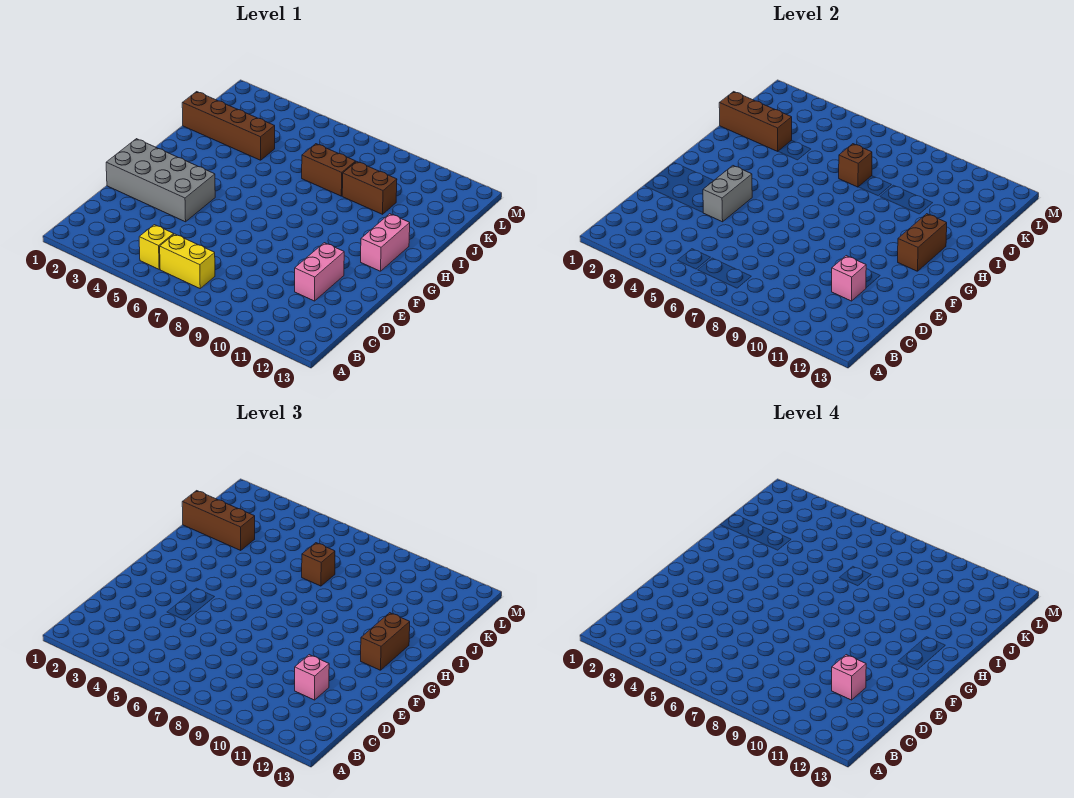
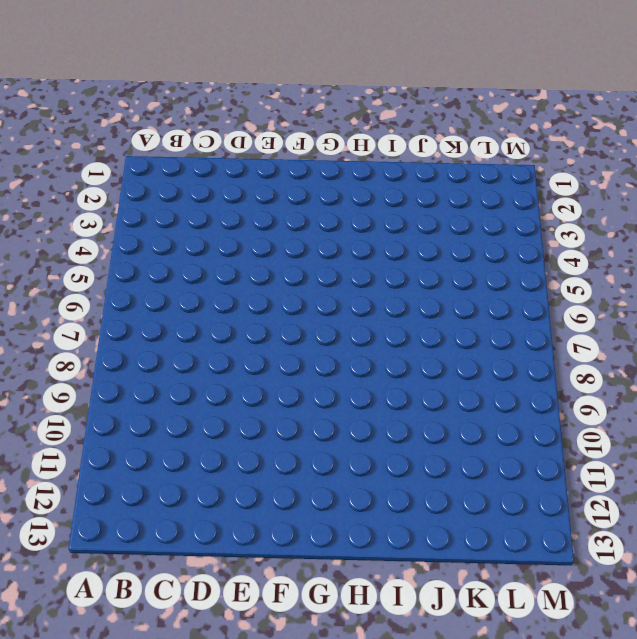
none -> yellow brick B5 level 1
none -> yellow brick B6:B7 level 1
none -> pink brick D11:E11 level 1

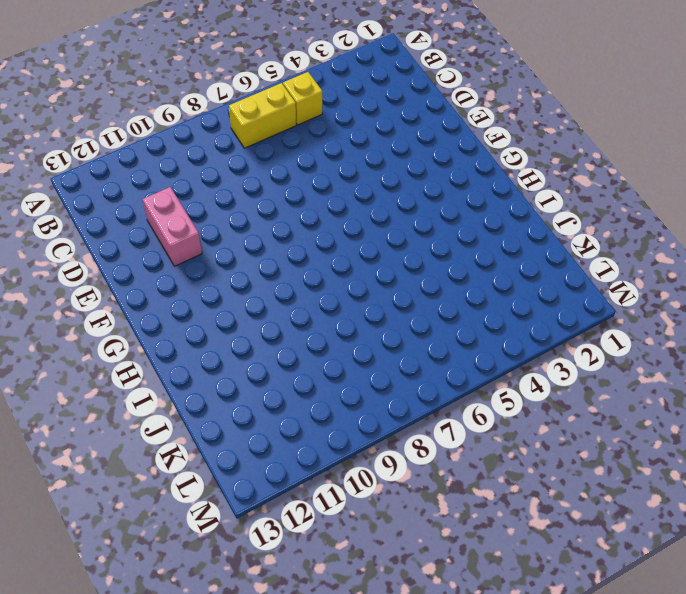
none -> grey brick E1:F4 level 1
none -> pink brick G12:H12 level 1
none -> brown brick J1:J4 level 1

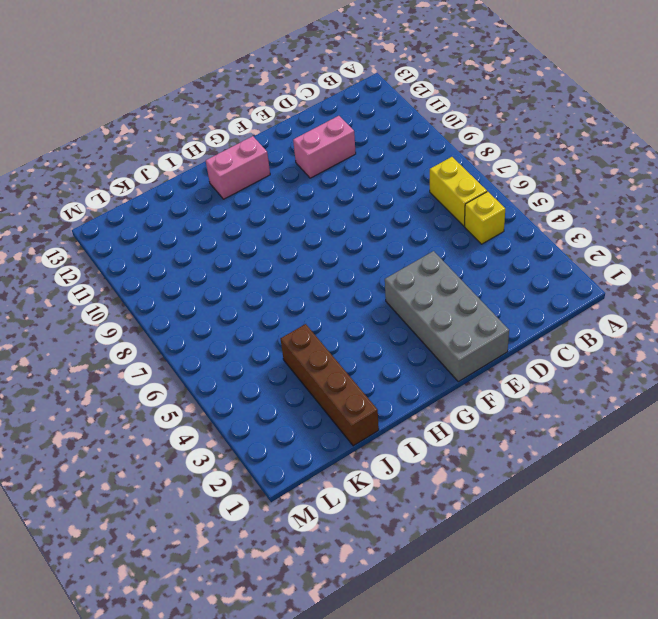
none -> brown brick J7:J8 level 1
none -> brown brick J9:J10 level 1
none -> pink brick D11 level 2

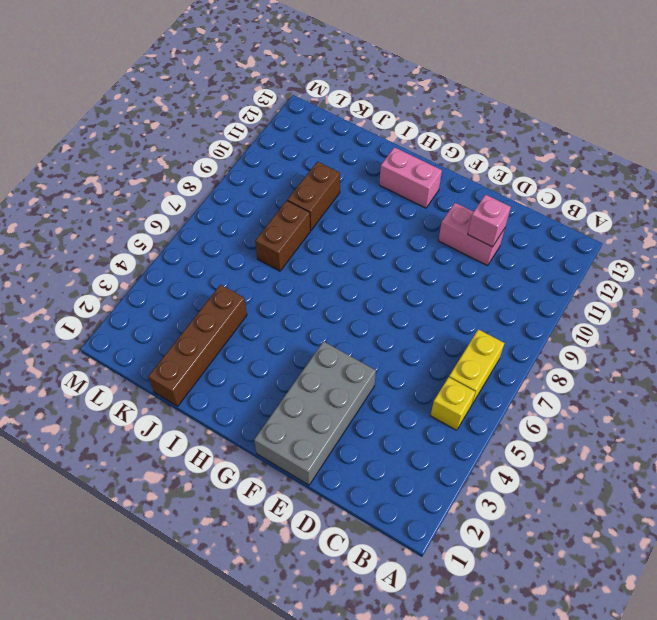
none -> grey brick E4:F4 level 2
none -> brown brick G12:H12 level 2
none -> brown brick J1:J3 level 2

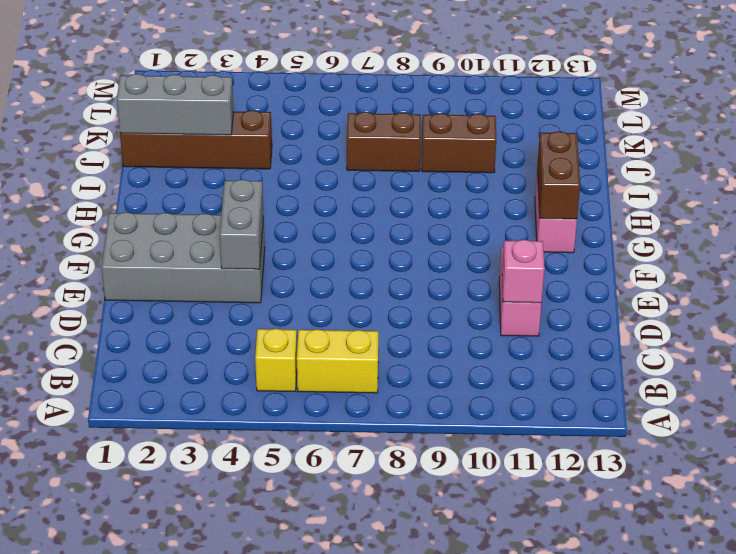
grey brick J1:J3 level 2 -> brown brick J1:J3 level 2
none -> brown brick J7 level 2
none -> pink brick D11 level 3
none -> brown brick G12:H12 level 3

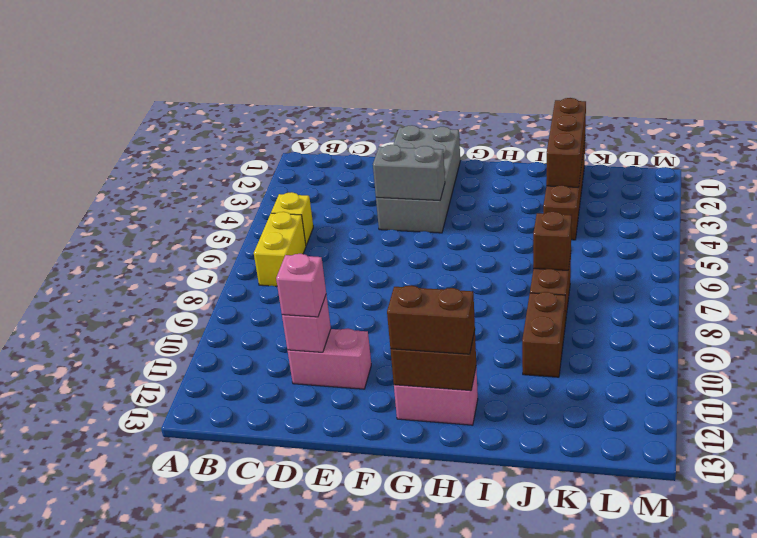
none -> brown brick J1:J3 level 3
none -> brown brick J7 level 3
none -> pink brick D11 level 4

